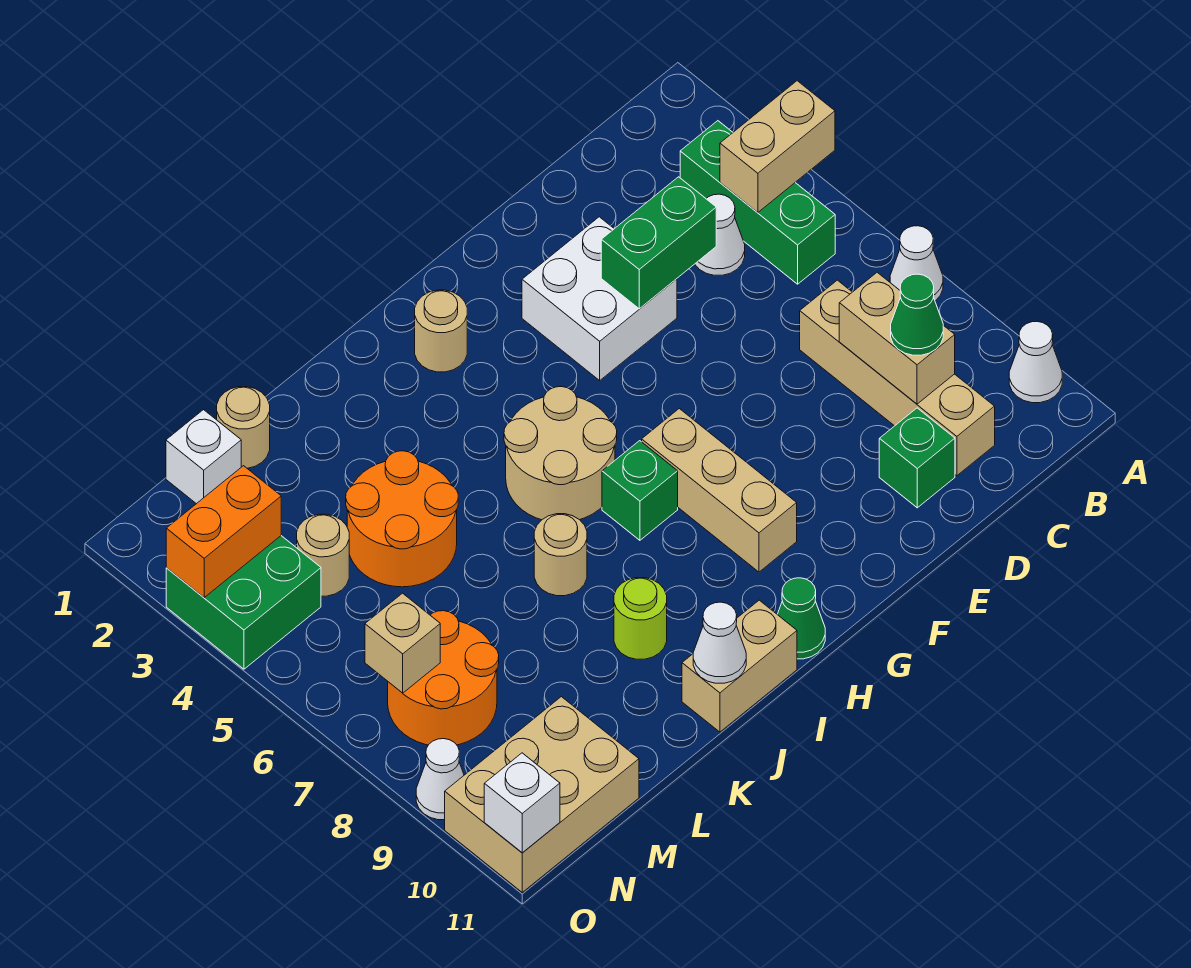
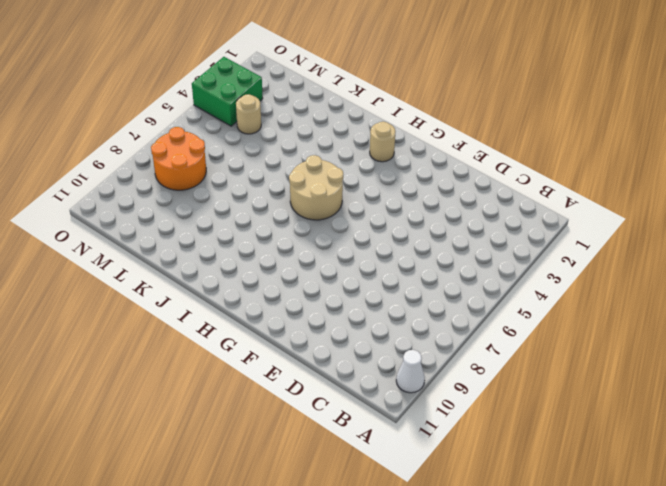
none -> white cone A7 level 1
none -> green brick B3:B5 level 1
none -> white cone C4 level 1
none -> tan brick C7:C10 level 1

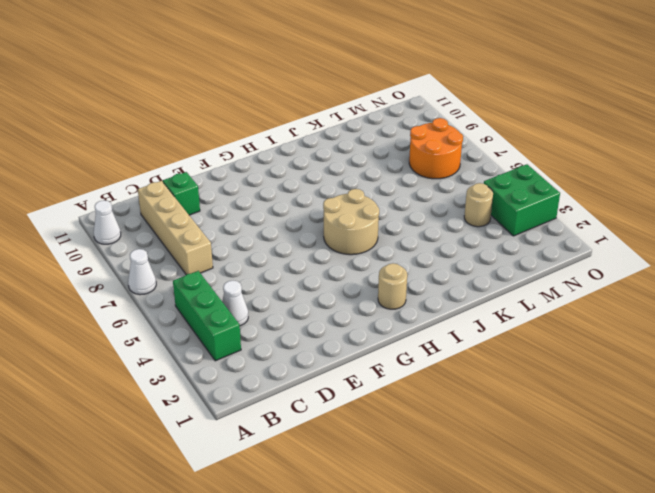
none -> white brick E3:F4 level 1
none -> tan brick G7:G9 level 1
none -> green brick H7 level 1
none -> green cone H11 level 1

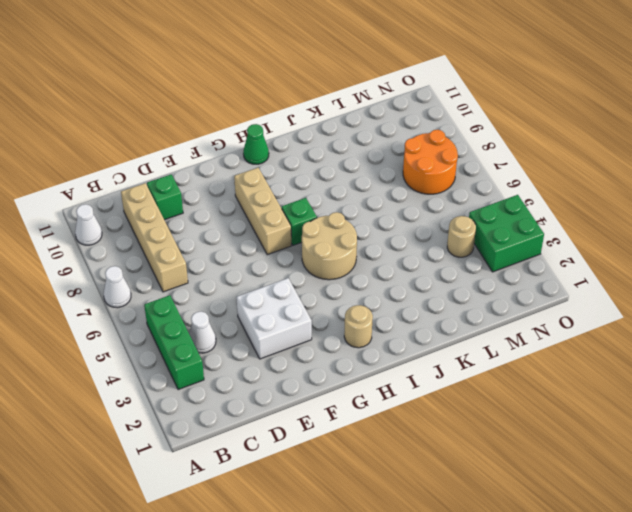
none -> tan brick I11:J11 level 1
none -> tan round brick J7 level 1
none -> lime round brick J9 level 1
none -> orange round brick K4:L5 level 1

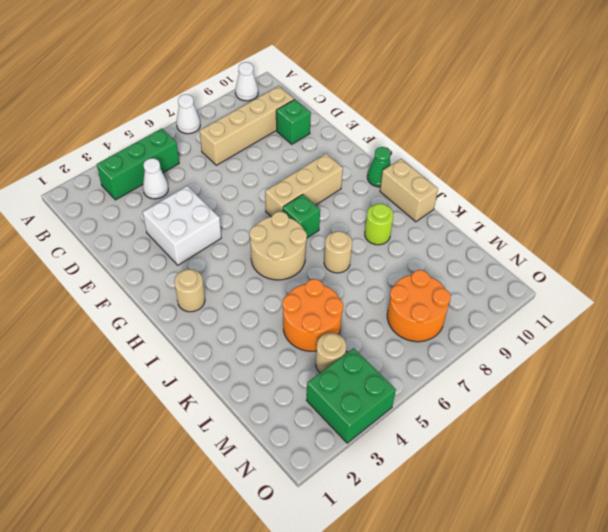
none -> tan round brick L1 level 1
none -> white brick M1 level 1
none -> tan brick M10:O11 level 1
none -> white cone O9 level 1

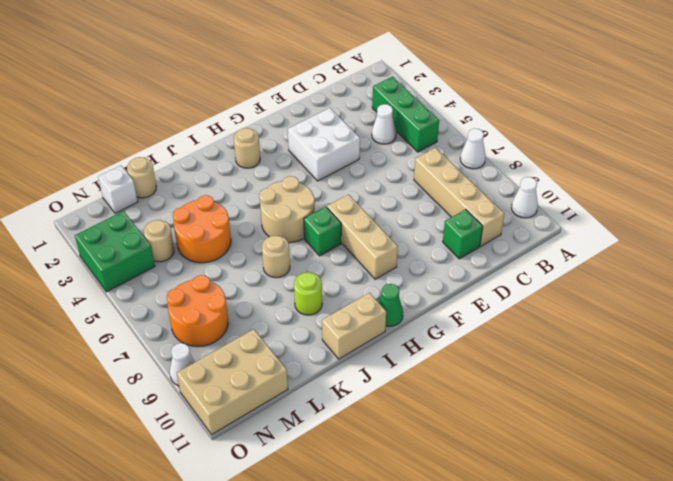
none -> tan brick A4:B4 level 2
none -> tan brick C8:C9 level 2
none -> green brick D4:E4 level 2
none -> white cone J11 level 2

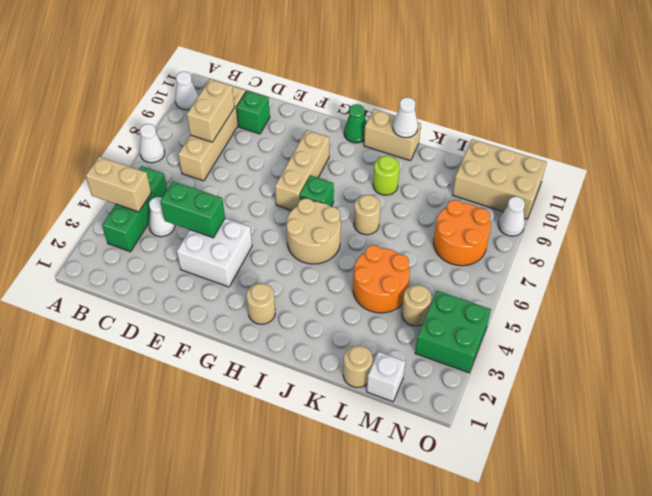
none -> orange brick N3:O3 level 2
none -> tan brick N7 level 2
none -> white brick O11 level 2
none -> green cone C9 level 3

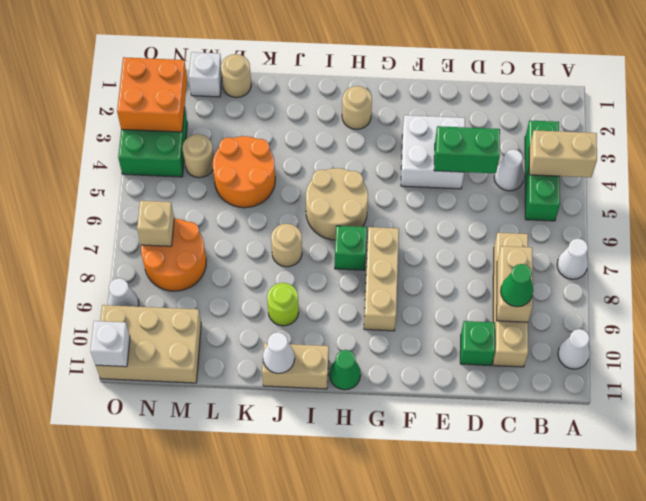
orange brick N2:O3 level 2 -> orange brick N3:O3 level 2

